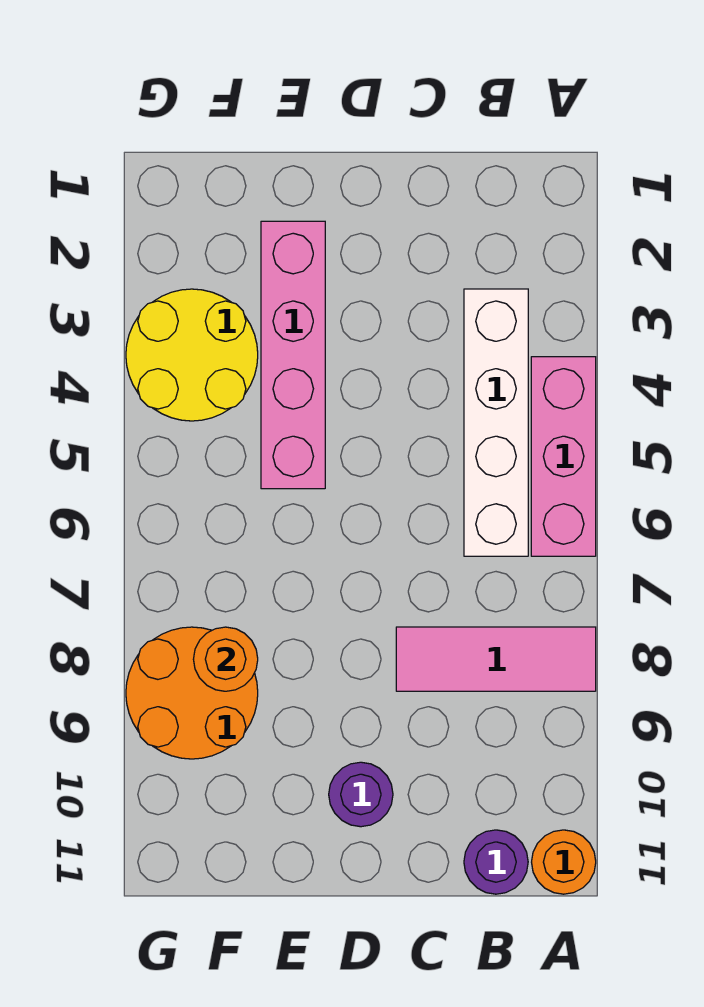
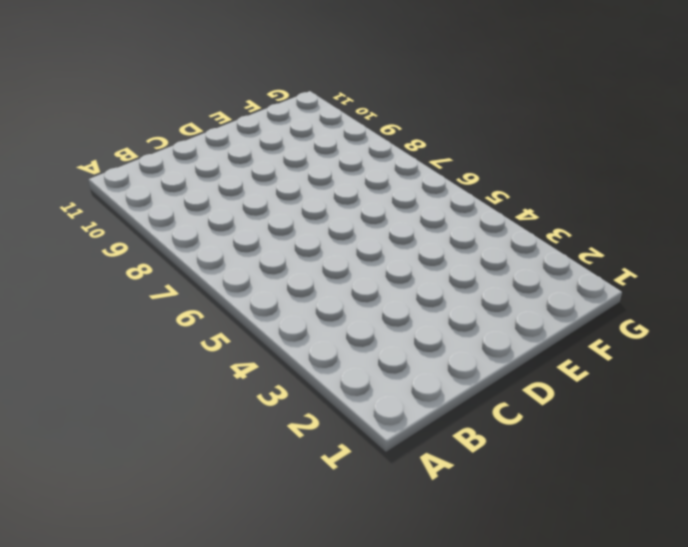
none -> pink brick A4:A6 level 1
none -> pink tile A8:C8 level 1

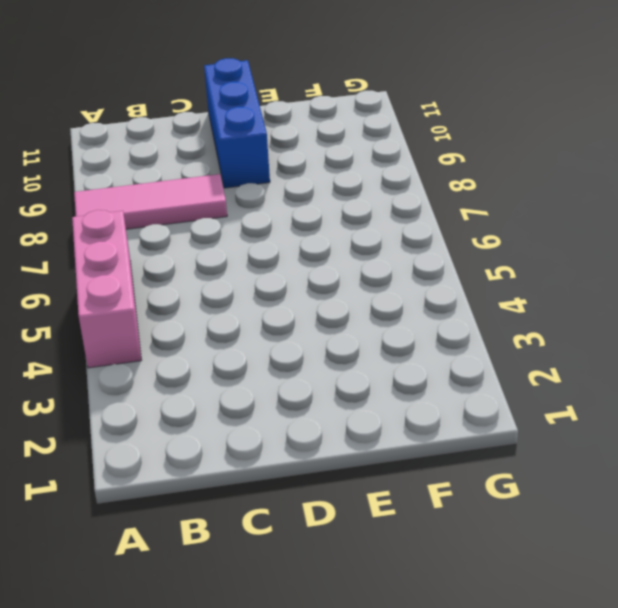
blue brick D9:D11 level 1 -> purple round brick D10 level 1
none -> orange round brick A11 level 1
none -> white brick B3:B6 level 1

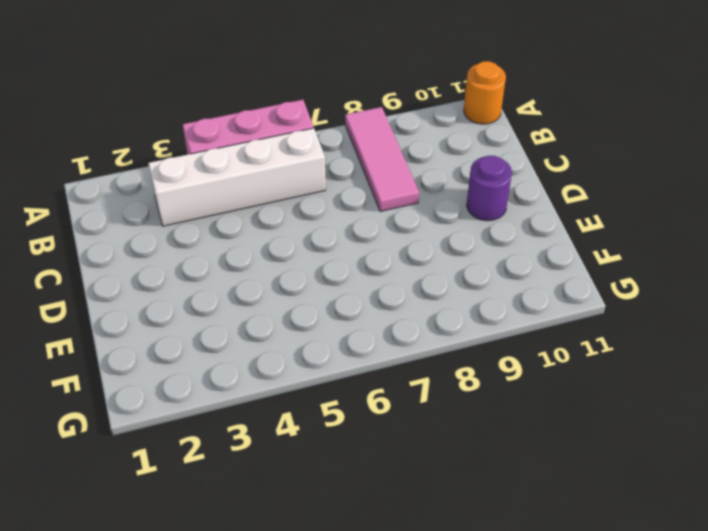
none -> purple round brick B11 level 1
none -> pink brick E2:E5 level 1

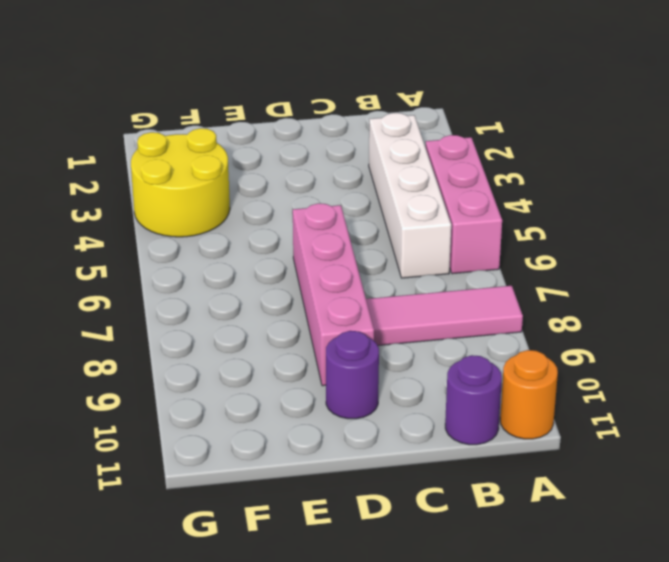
pink brick D6:D9 level 1 -> pink brick E2:E5 level 1
none -> orange round brick F8:G9 level 1
none -> orange round brick F8 level 2

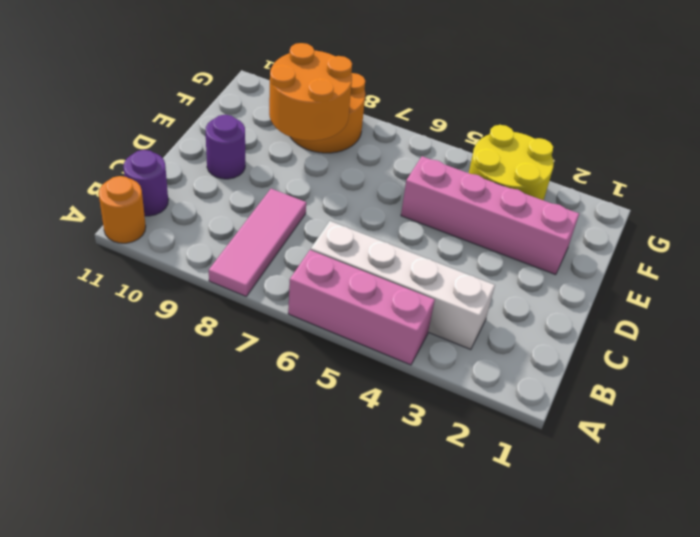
orange round brick E8:F9 level 2 -> orange round brick F8 level 2

